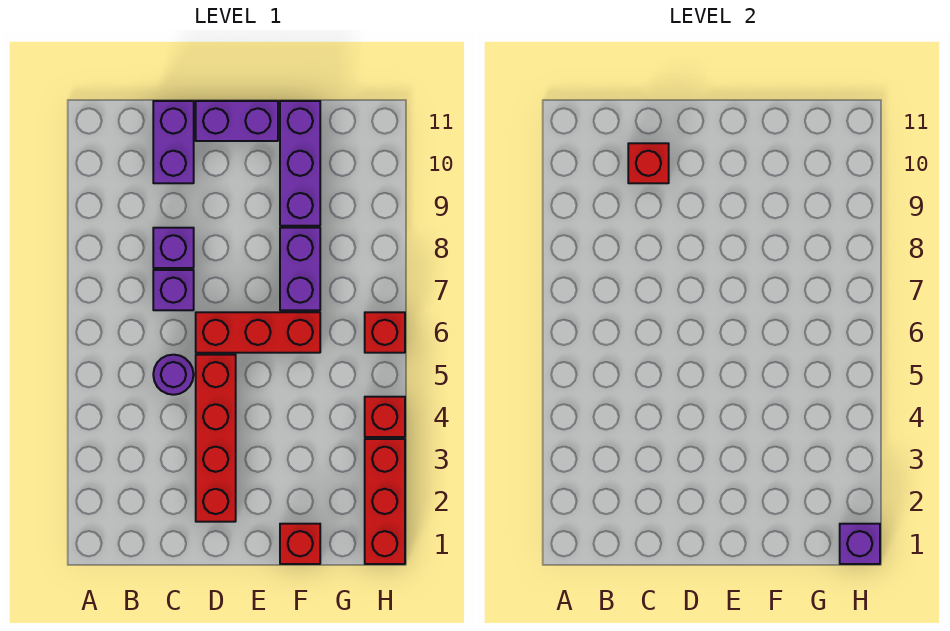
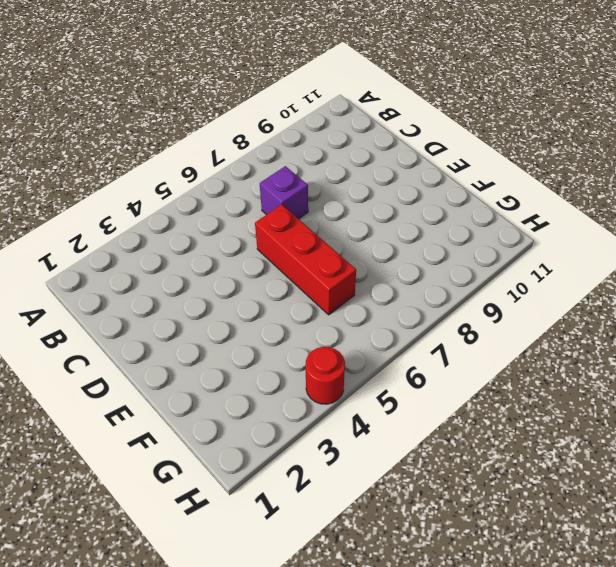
red round brick H4 level 1 -> red brick H4 level 1
none -> purple round brick C5 level 1
none -> purple brick C8 level 1
none -> purple brick C10:C11 level 1

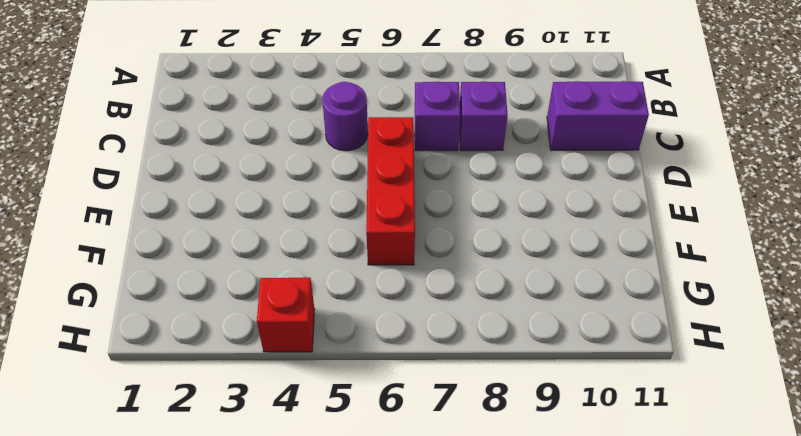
none -> red brick D2:D5 level 1
none -> purple brick D11:E11 level 1
none -> red brick F1 level 1

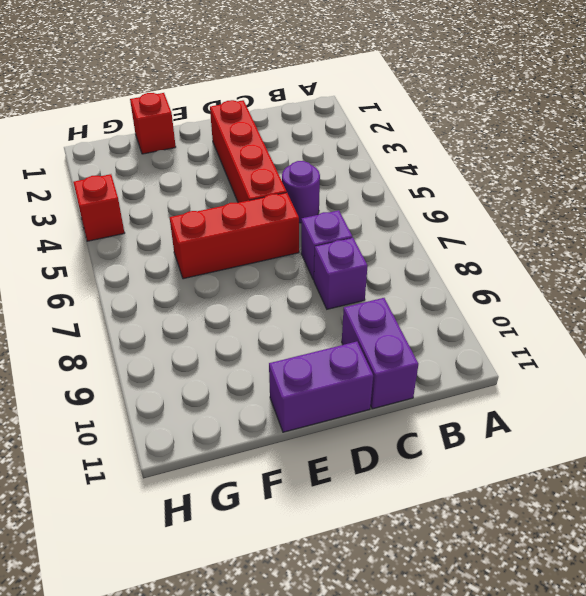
none -> purple brick F7:F8 level 1
none -> purple brick F9:F11 level 1
none -> red brick H1:H3 level 1

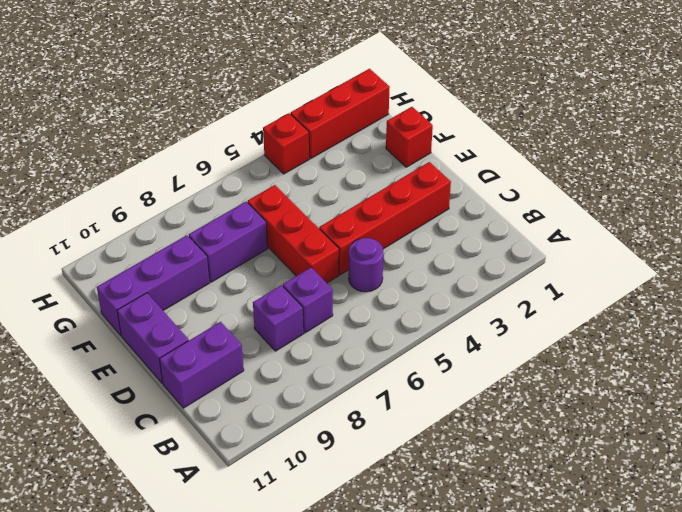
none -> red brick H6 level 1
none -> red brick C10 level 2
none -> purple brick H1 level 2

